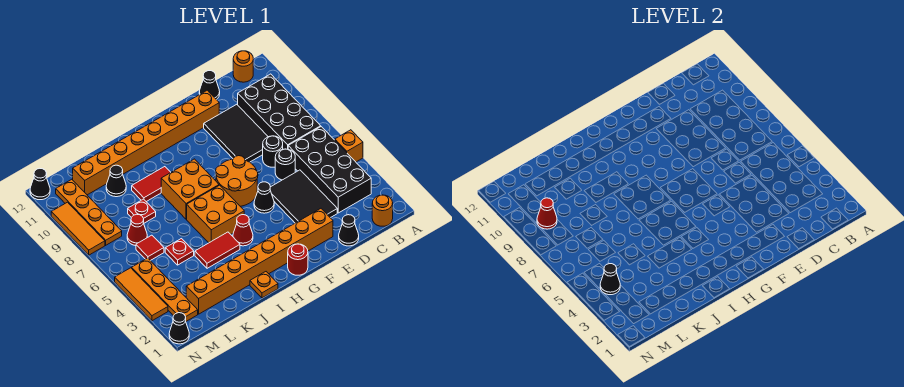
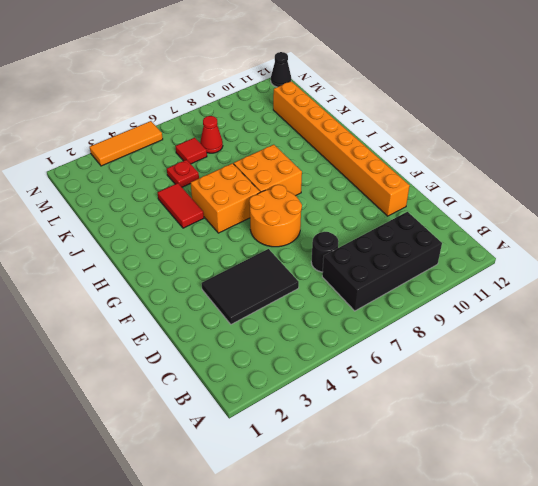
none -> orange brick A5 level 1
none -> orange round brick B1 level 1
none -> black brick B3:C6 level 1
none -> orange round brick B12 level 1

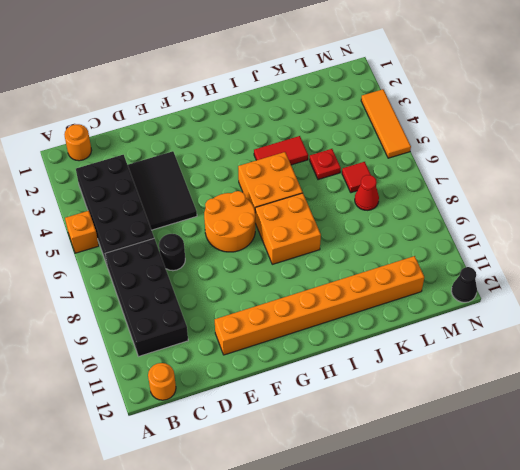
none -> black cone D1 level 1
none -> black round brick D6 level 1
none -> black tile D8:E10 level 1
none -> black cone D12 level 1

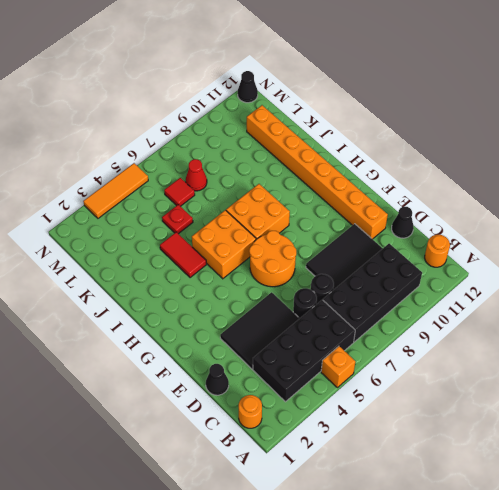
none -> orange brick E2:L2 level 1
none -> black cone F5 level 1
none -> red round brick G1 level 1
none -> red cone H4 level 1

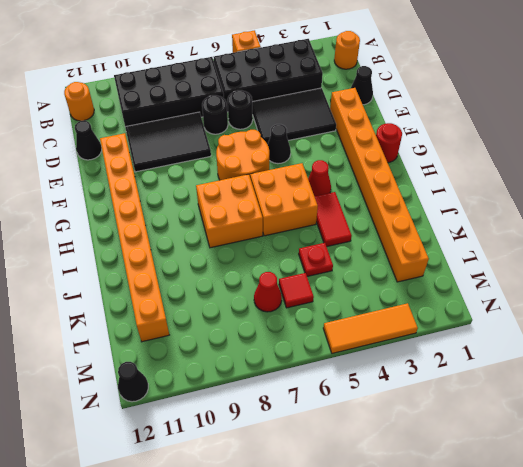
none -> orange plate I1 level 1
none -> red tile I9:J9 level 1
none -> red plate K8 level 1
none -> black cone K10 level 1

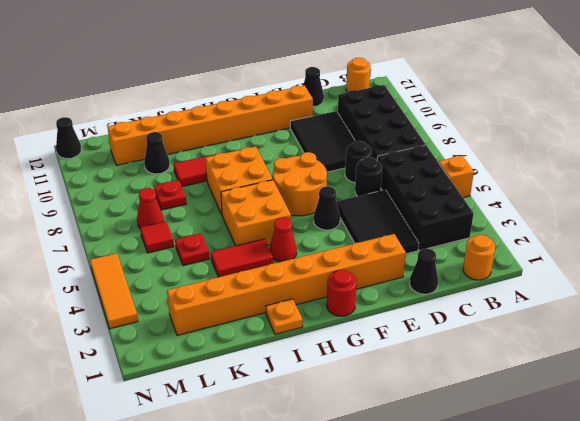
none -> orange plate M2:M5 level 1
none -> orange plate M8:M11 level 1
none -> black cone N1 level 1
none -> orange tile N8:N10 level 1

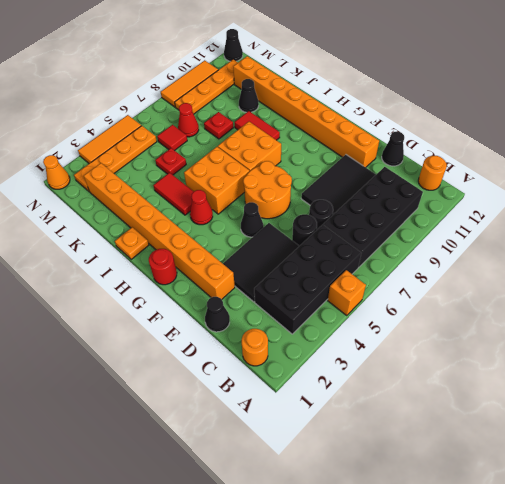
orange cone N1 level 1 -> black cone N1 level 1
none -> black cone M4 level 2
none -> red cone M9 level 2

